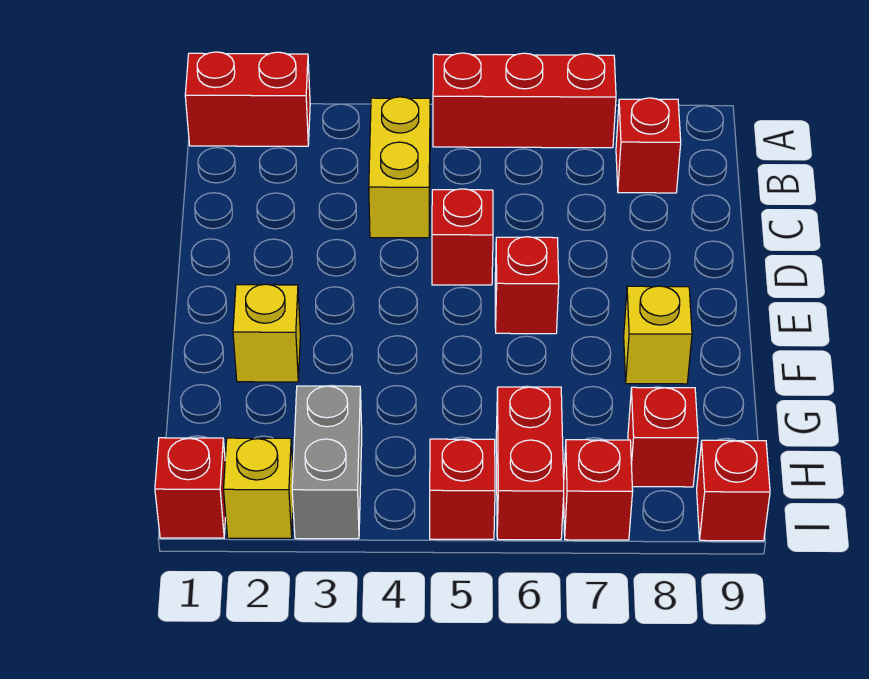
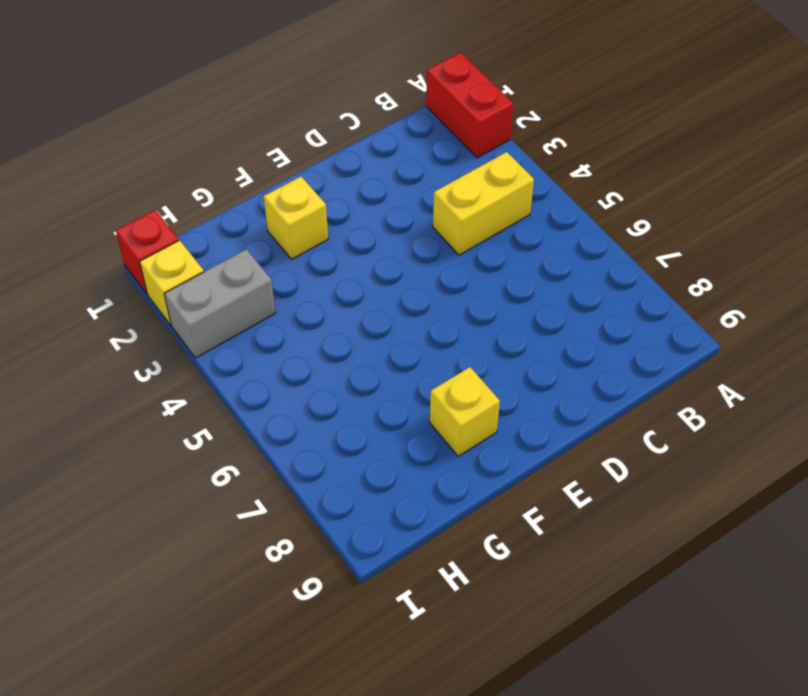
none -> red brick A5:A7 level 1
none -> red brick B8 level 1
none -> red brick D5 level 1

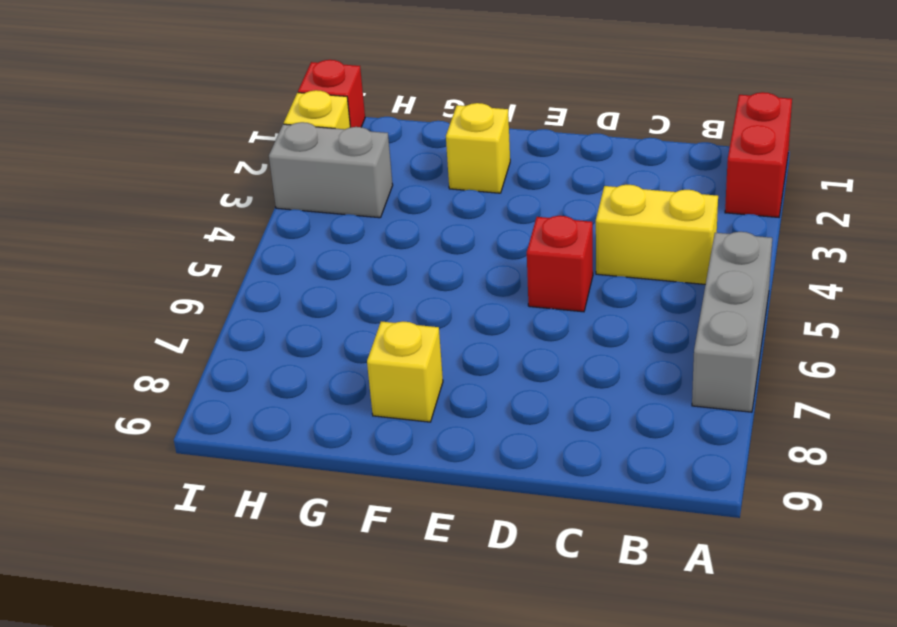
grey brick A5:A7 level 1 -> red brick A5:A7 level 1
none -> red brick B8 level 1
none -> red brick E6 level 1
none -> red brick H6:I6 level 1

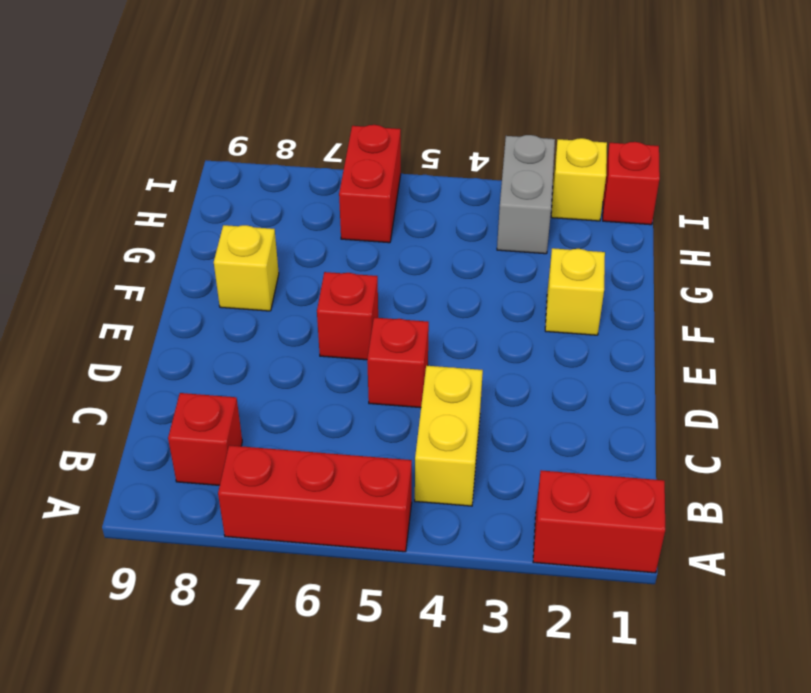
none -> red brick H8 level 1
none -> red brick I5 level 1
none -> red brick I7 level 1

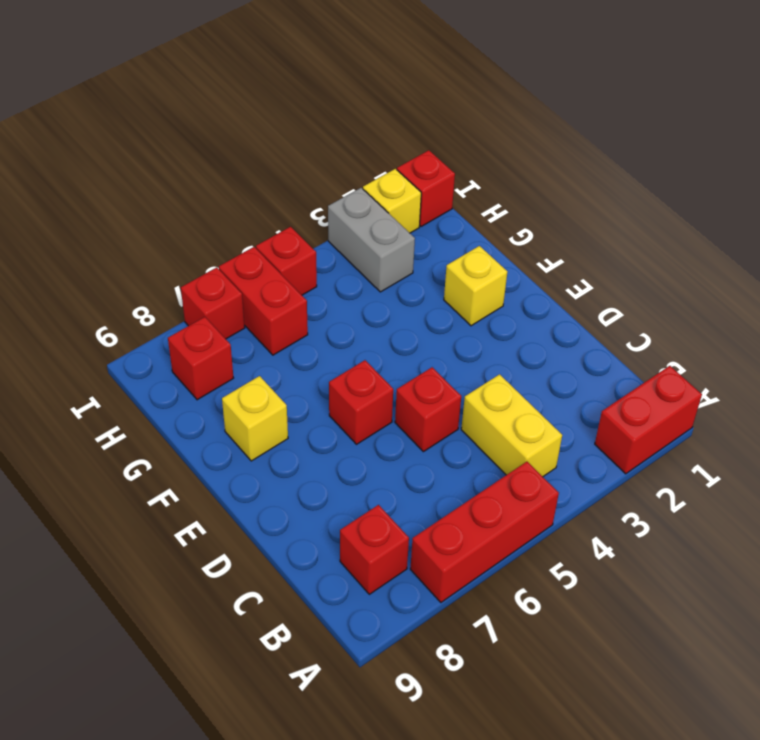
none -> red brick I9 level 1

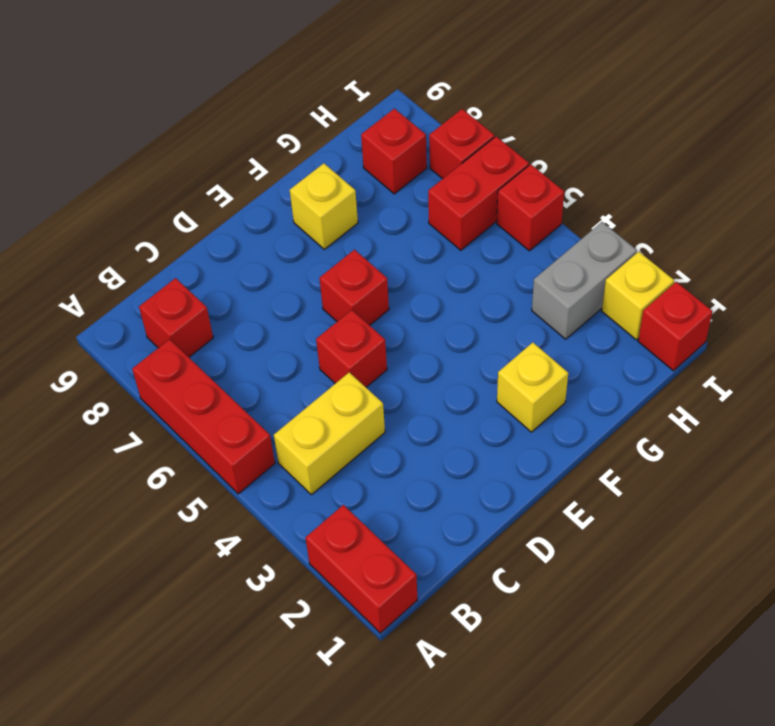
none -> red brick I9 level 1

